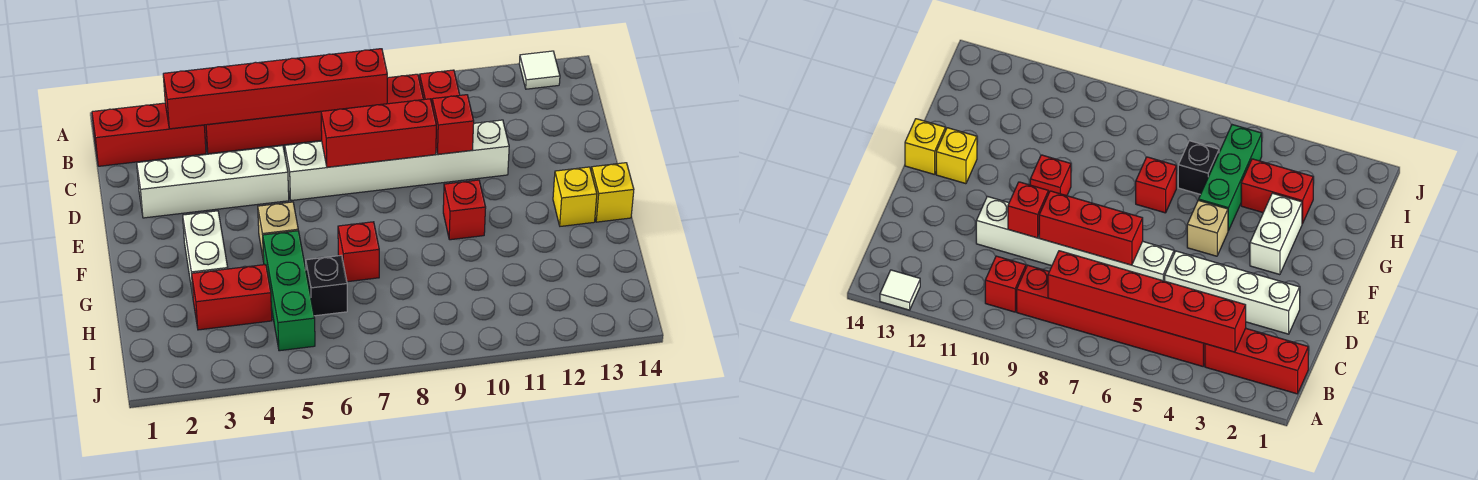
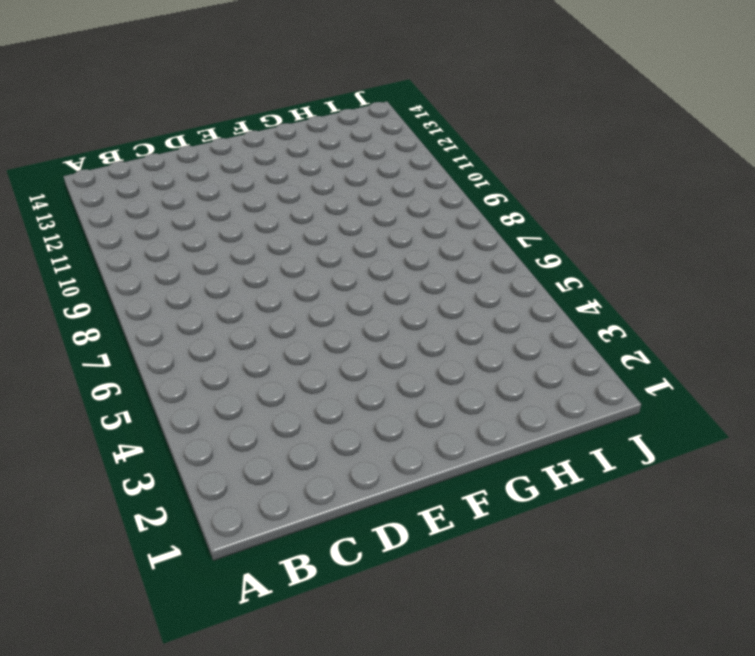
none -> white tile A13 level 1
none -> red brick B1:B3 level 1
none -> red brick B4:B9 level 1

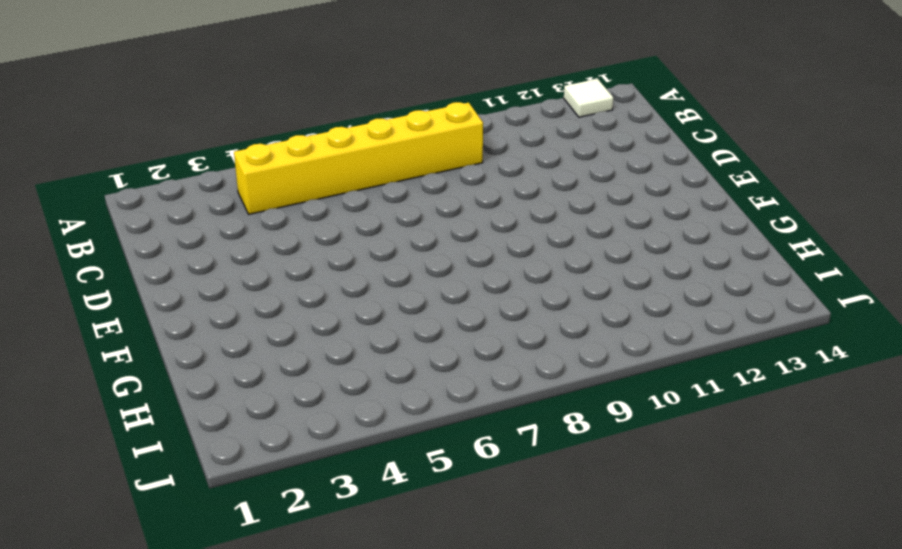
yellow brick B4:B9 level 1 -> red brick B4:B9 level 1
none -> red brick B1:B3 level 1
none -> red brick B10 level 1
none -> white brick D2:D5 level 1

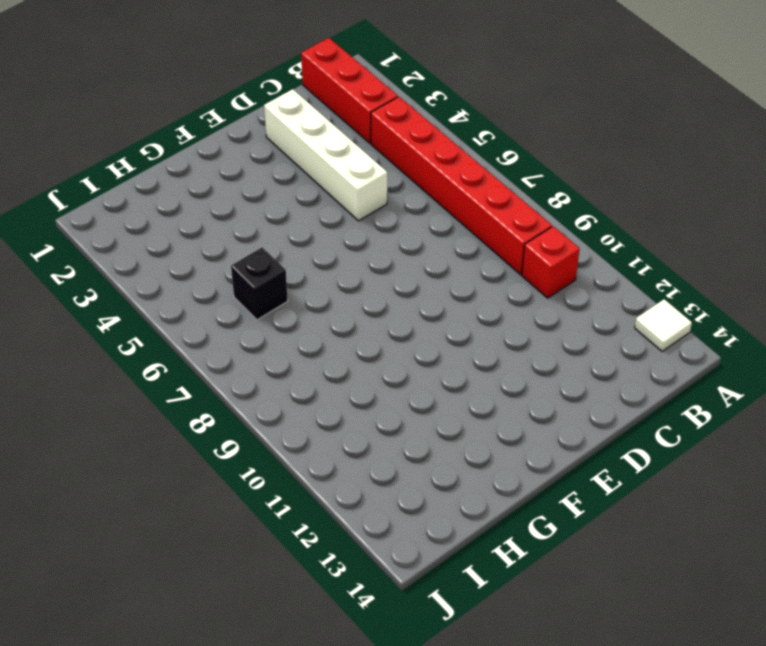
none -> white brick D6:D11 level 1
none -> white brick F3:G3 level 1
none -> tan brick F5 level 1

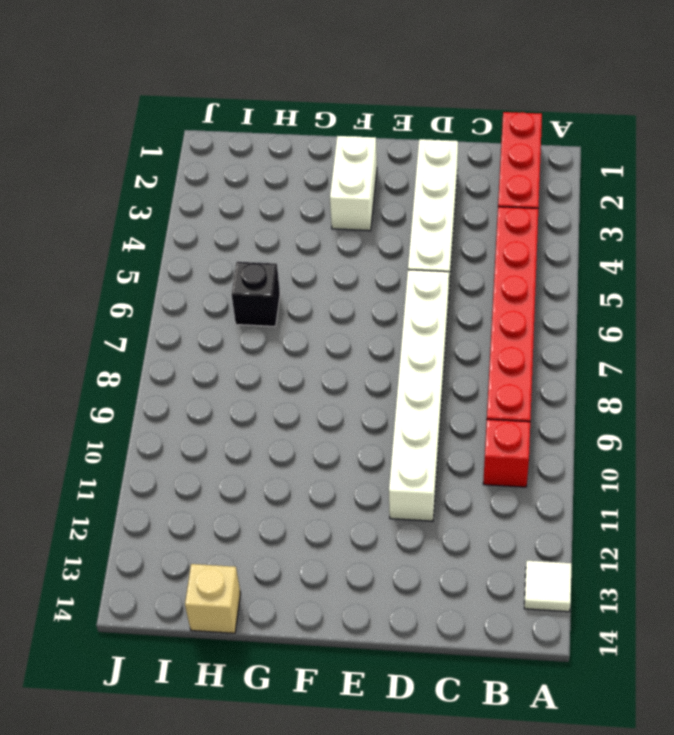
white brick F2:F3 level 1 -> white brick F3:G3 level 1
tan brick H14 level 1 -> tan brick F5 level 1
none -> red brick F10 level 1
none -> yellow brick F13 level 1
none -> yellow brick F14 level 1

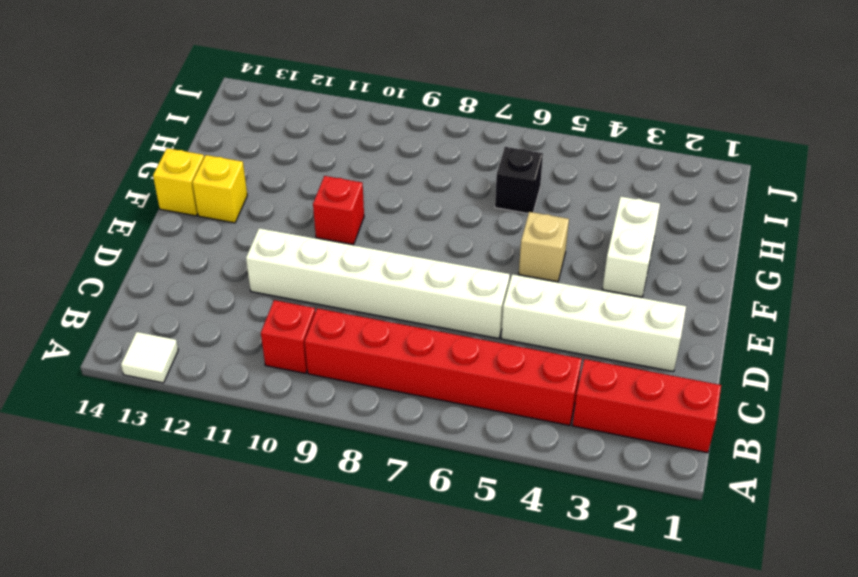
none -> green brick G5:I5 level 1
none -> red brick G7 level 1
none -> red brick H3:H4 level 1

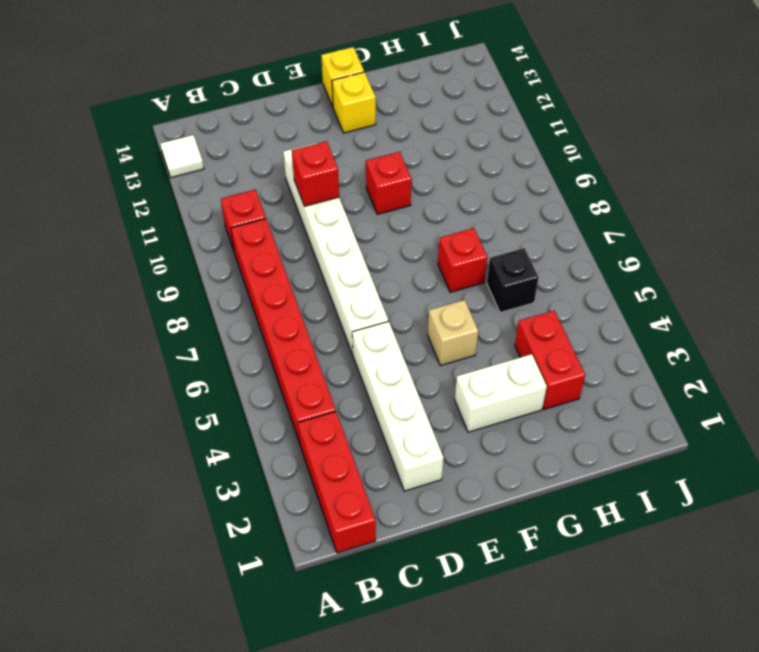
none -> green brick G5:I5 level 1
none -> red brick B3:B8 level 2
none -> red brick D7:D9 level 2

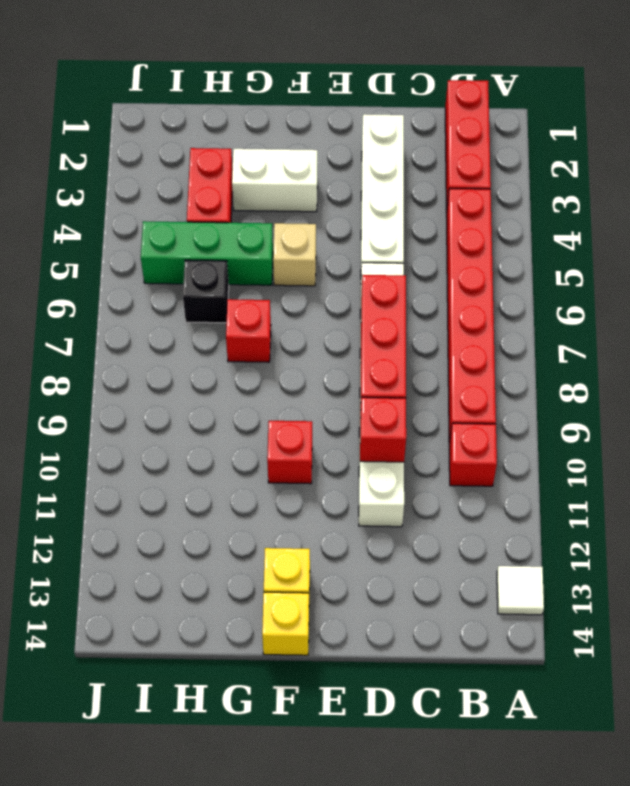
none -> red brick B3:B8 level 2

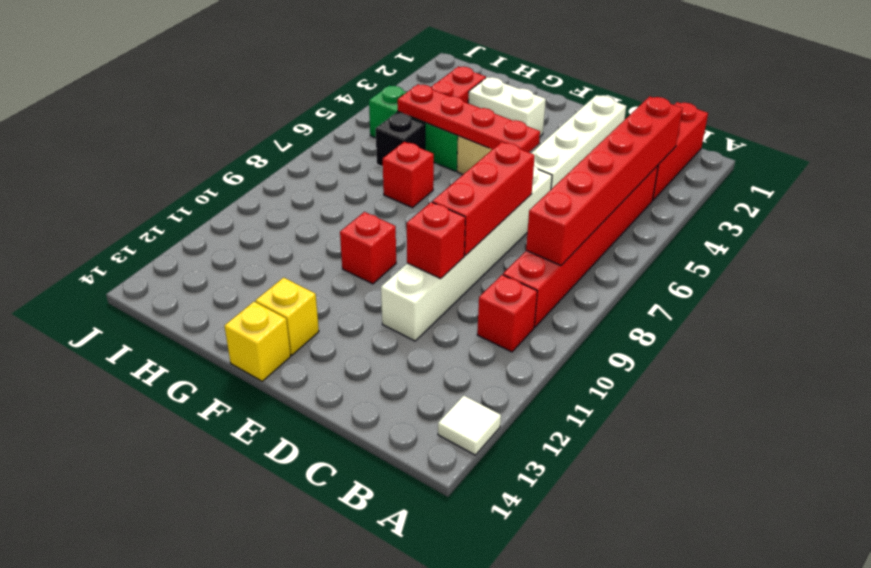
red plate E5:H5 level 2 -> none

